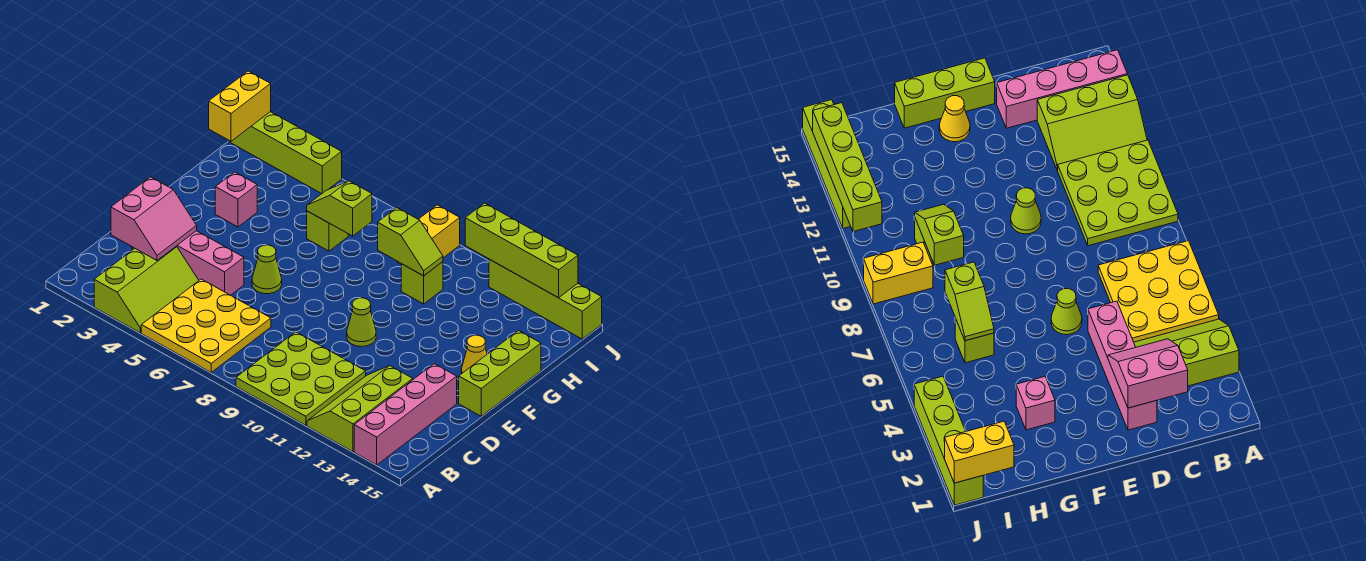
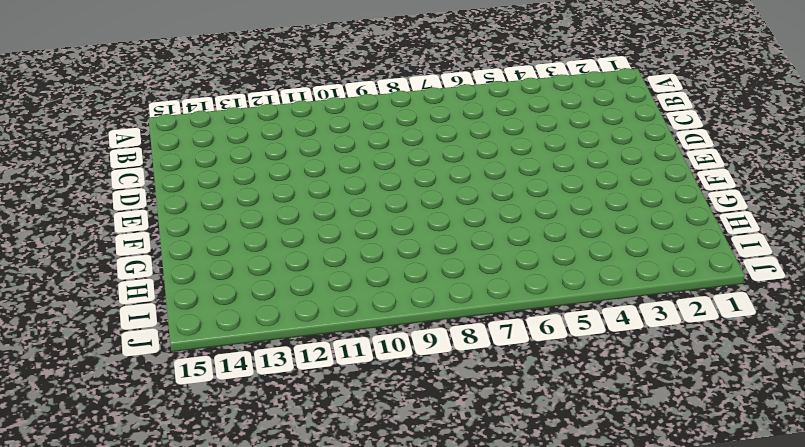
none -> lime slope A3:C4 level 1 top 3
none -> yellow plate A5:C7 level 1
none -> lime plate A9:C11 level 1

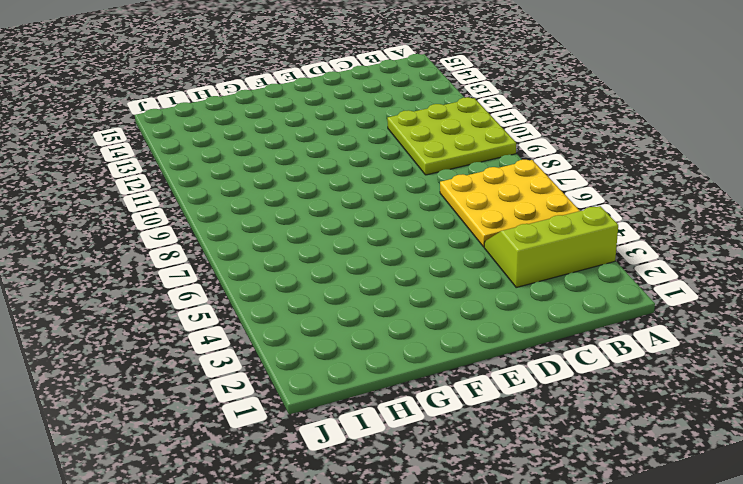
none -> lime slope A12:C13 level 1 top 13
none -> pink brick A14:D14 level 1
none -> pink brick D2:D5 level 1

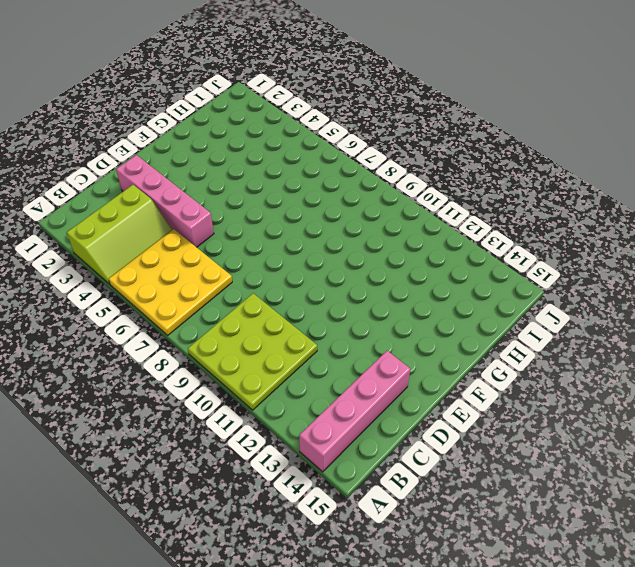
none -> lime slope A12:C13 level 1 top 13
none -> lime cone E6 level 1
none -> lime cone E10 level 1

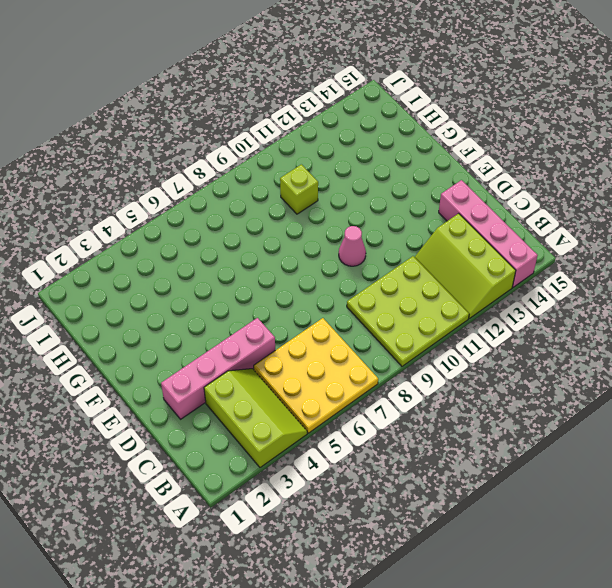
pink cone E10 level 1 -> lime cone E10 level 1
none -> lime cone E6 level 1
none -> lime brick E15:G15 level 1
none -> yellow cone F14 level 1

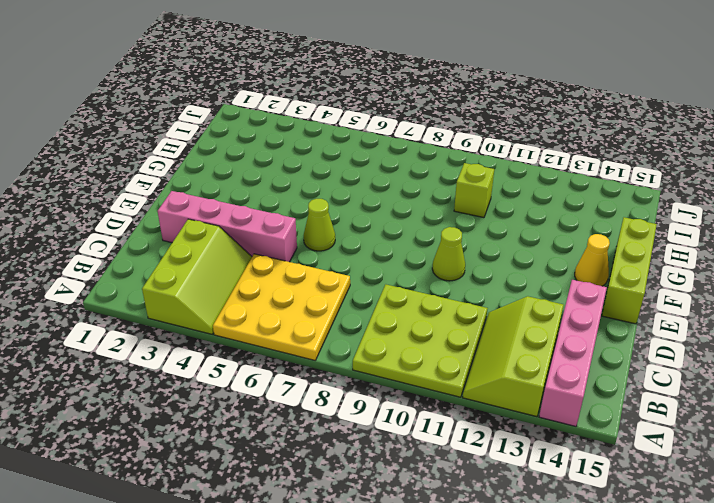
none -> pink brick G3 level 1
none -> lime brick H6 level 1
none -> yellow brick I9:J9 level 1

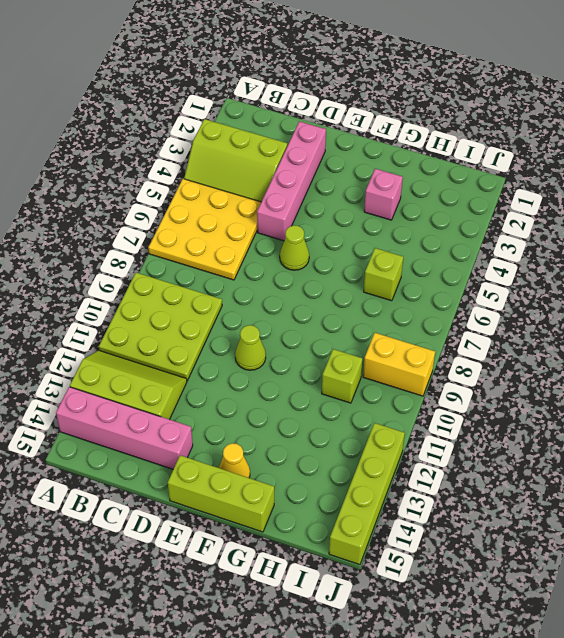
none -> lime brick J1:J4 level 1
none -> pink slope C2:D3 level 2 top 2
none -> lime slope H6:H7 level 2 top 7

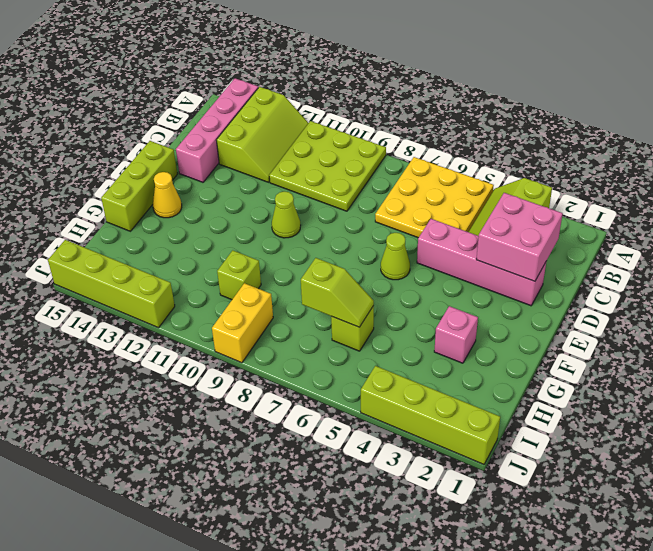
pink brick C2:D3 level 2 -> pink slope C2:D3 level 2 top 2
none -> lime slope H9:H10 level 2 top 9
none -> yellow brick I1:J1 level 2
none -> lime brick J11:J14 level 2

